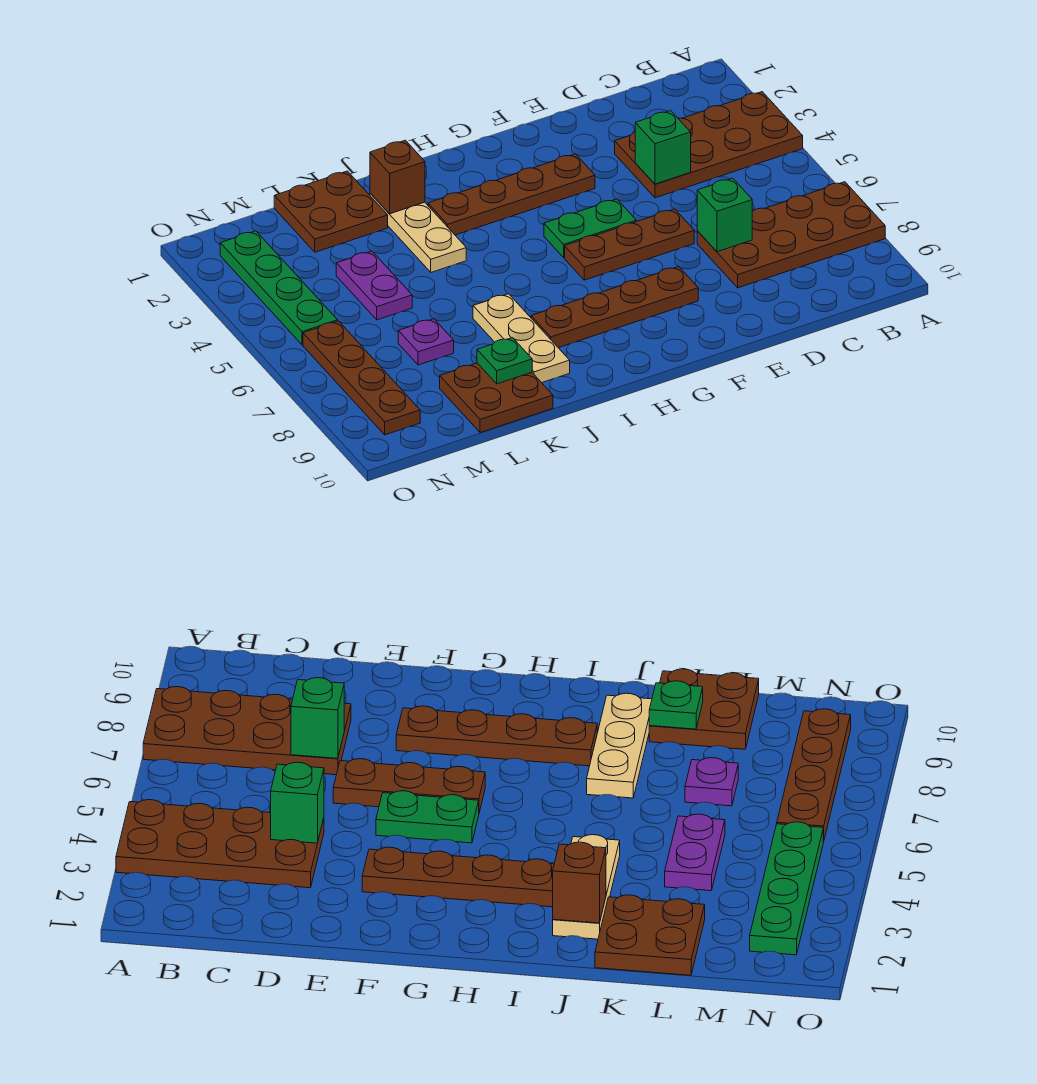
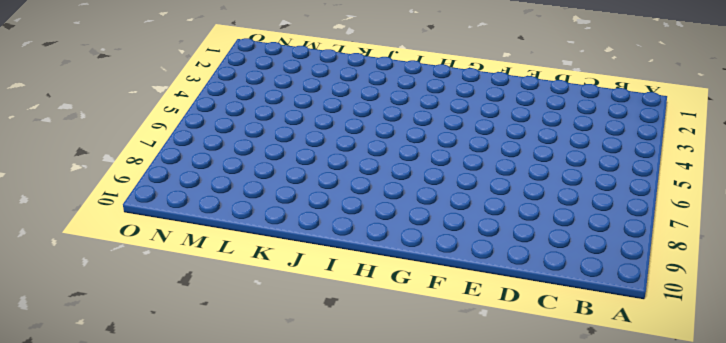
none -> brown plate A3:D4 level 1
none -> brown plate A7:D8 level 1
none -> brown plate E6:G6 level 1

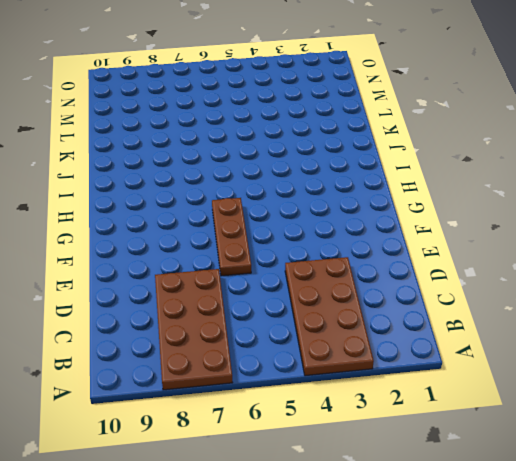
none -> brown plate F3:I3 level 1
none -> green plate F5:G5 level 1
none -> brown plate F8:I8 level 1

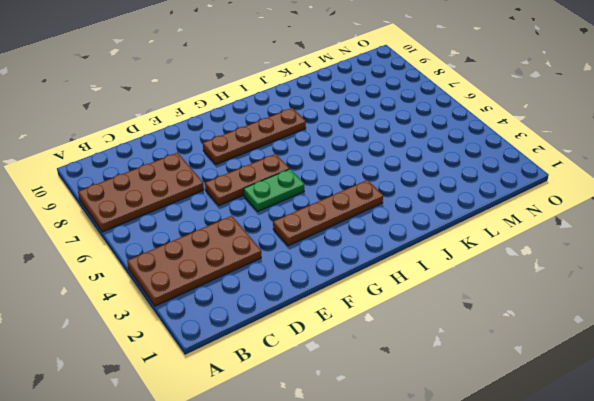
none -> tan plate J2:J4 level 1
none -> tan plate J7:J9 level 1
none -> brown plate K1:L2 level 1

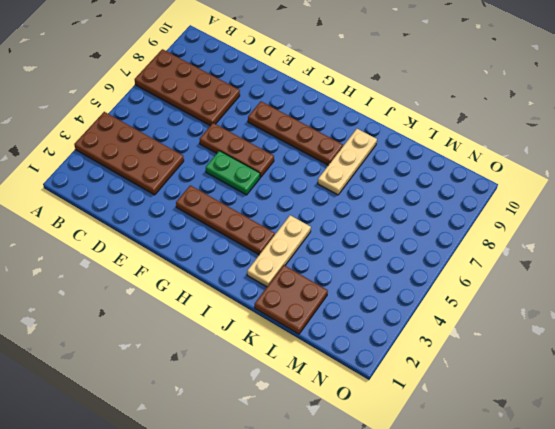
none -> brown plate K9:L10 level 1
none -> purple plate L4:L5 level 1
none -> purple plate L7 level 1

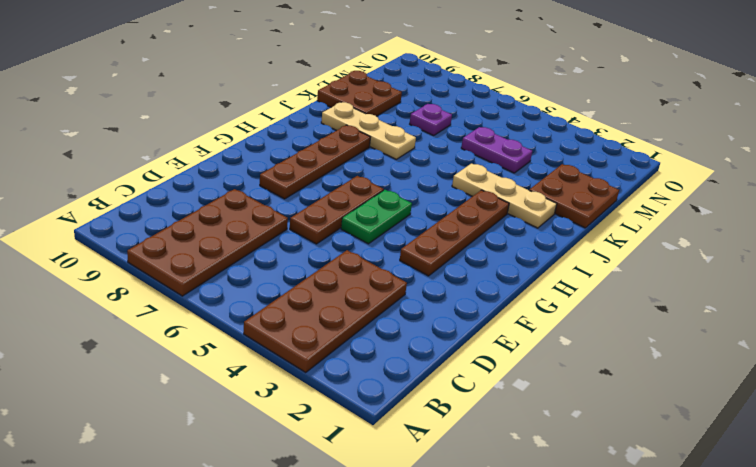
none -> green plate N2:N5 level 1
none -> brown plate N6:N9 level 1
none -> green brick D4 level 2

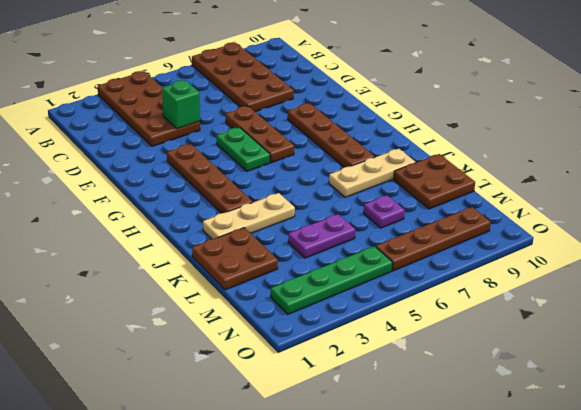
none -> green brick D7 level 2
none -> brown brick J2 level 2
none -> green plate K9 level 2

